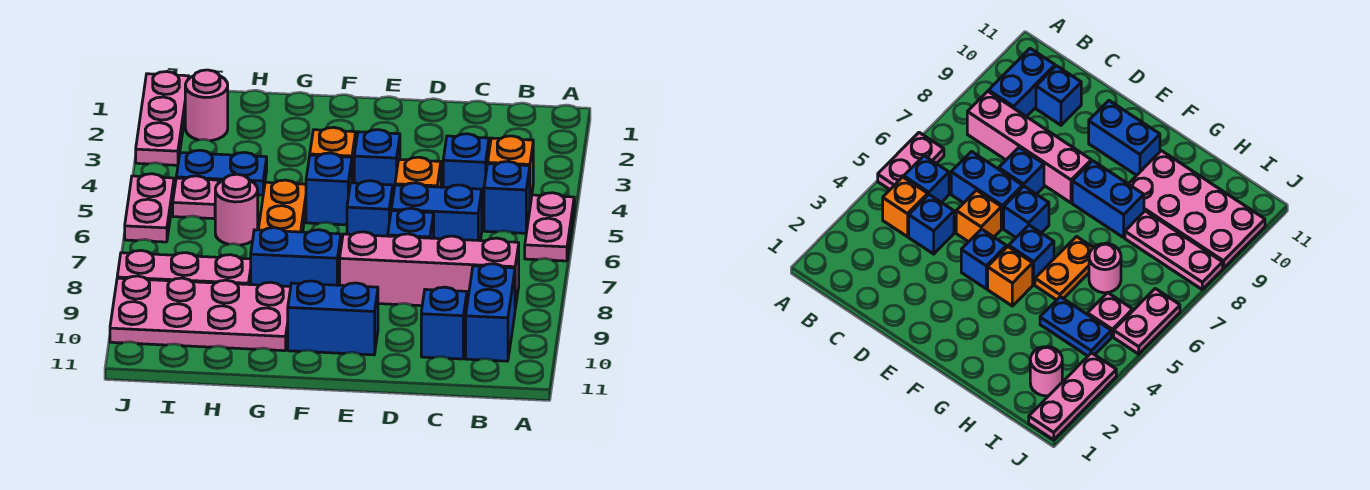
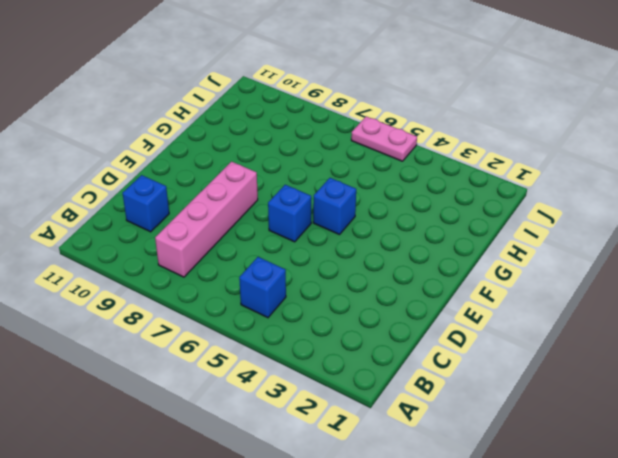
none -> pink plate A5:A6 level 1
none -> orange brick B4 level 1
none -> blue brick B9:B10 level 1

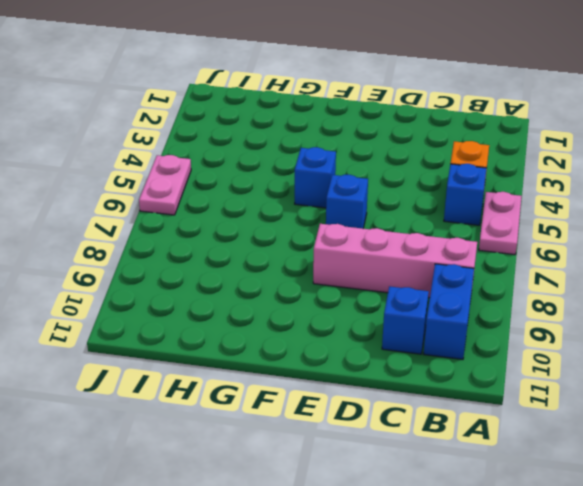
none -> blue brick C4 level 1
none -> blue brick C6:D6 level 1
none -> orange brick D5 level 1

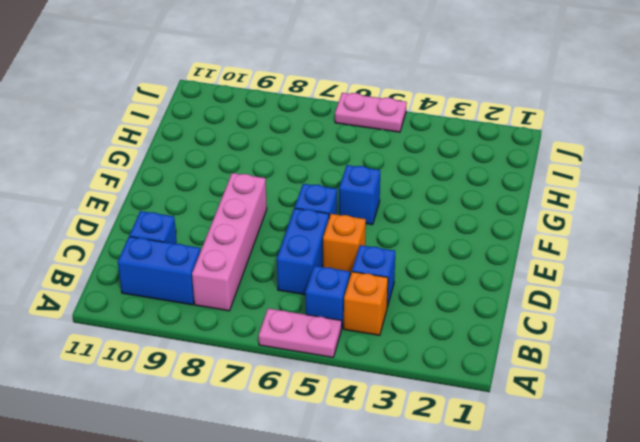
none -> blue brick D7 level 1
none -> blue brick E4 level 1
none -> blue brick E10:F10 level 1

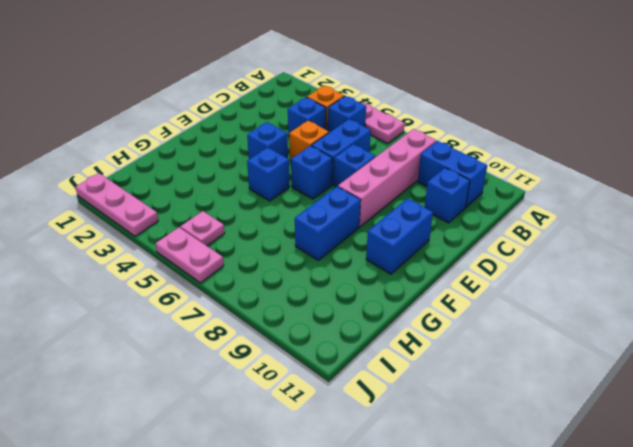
none -> orange brick F4 level 1
none -> orange plate G5:G6 level 1
none -> pink plate G9:J10 level 1

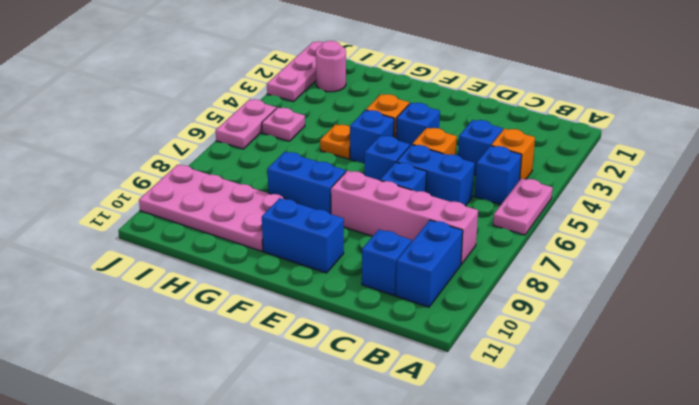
orange plate G5 level 1 -> orange plate G5:G6 level 1
none -> blue plate H4:I4 level 1
none -> pink round brick H6 level 1
none -> pink plate H8:J8 level 1

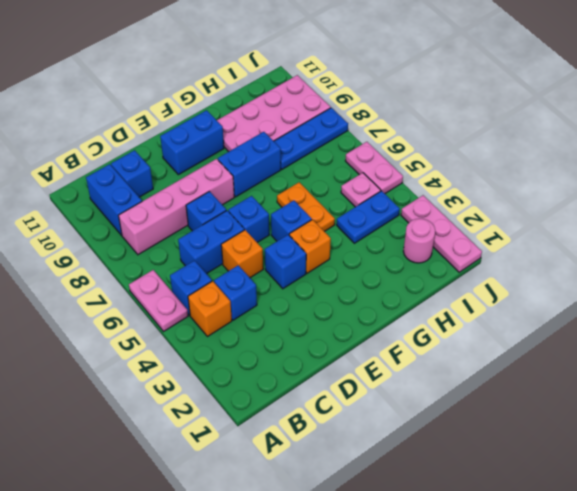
blue plate H8:J8 level 1 -> pink plate H8:J8 level 1
none -> pink round brick H6 level 1

